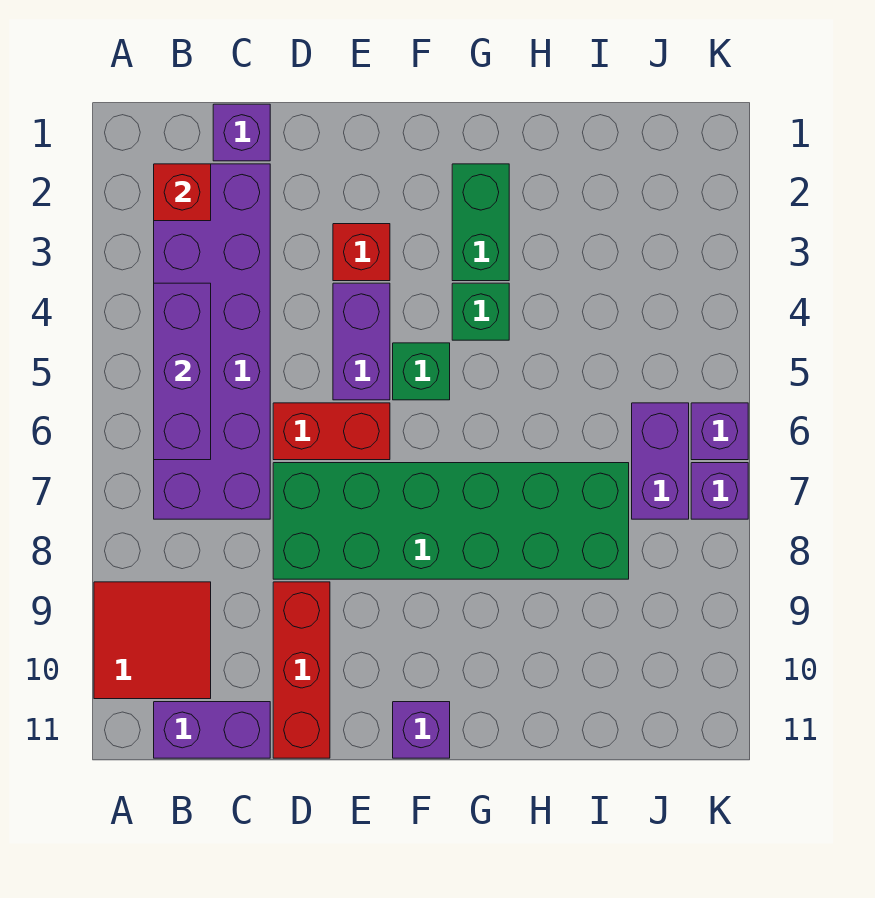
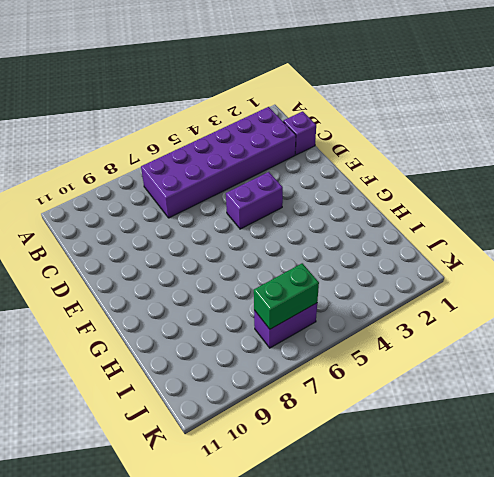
green brick J6:J7 level 2 -> green brick G2:G3 level 1
none -> red tile A9:B10 level 1
none -> purple brick B11:C11 level 1
none -> red brick D6:E6 level 1

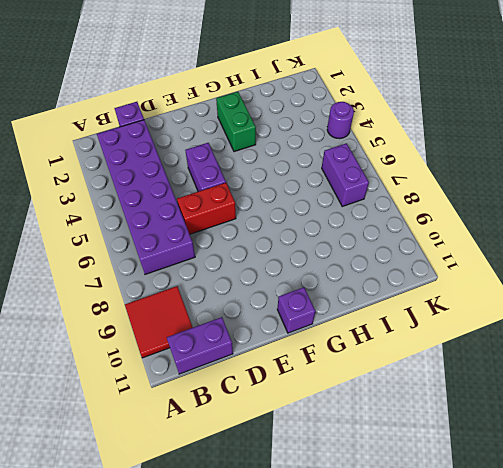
purple round brick K4 level 1 -> none
none -> green brick D7:I8 level 1
none -> red brick D9:D11 level 1
none -> red brick E3 level 1

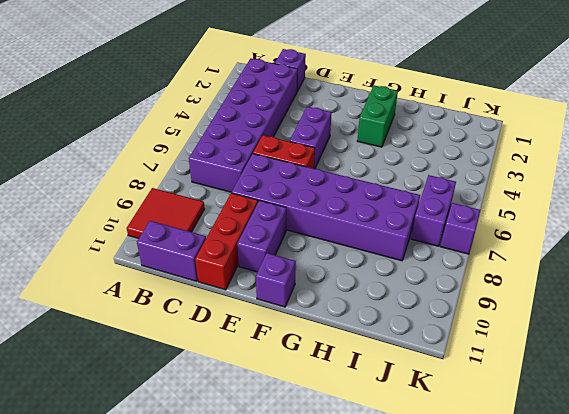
purple brick D7:I8 level 1 -> green brick D7:I8 level 1
purple brick E9:E10 level 1 -> none
none -> red brick E3 level 1
none -> green brick F5 level 1
none -> green brick G4 level 1

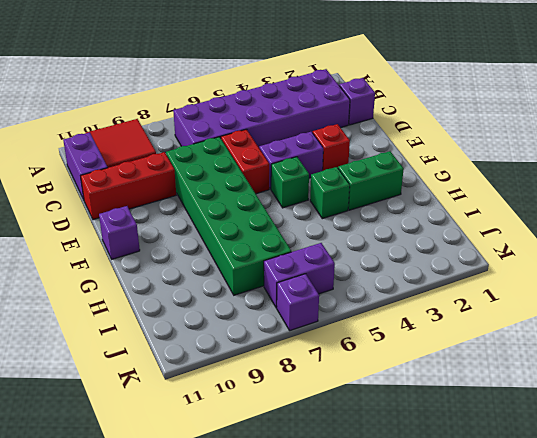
none -> purple brick K6 level 1
none -> red brick B2 level 2
none -> purple brick B4:B6 level 2

